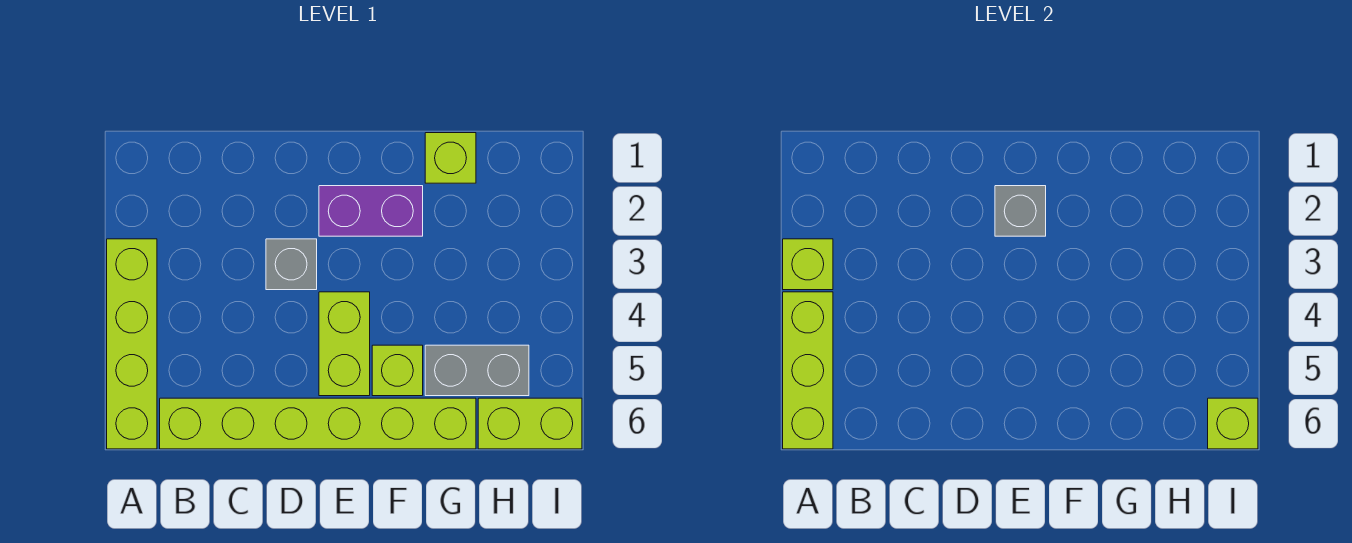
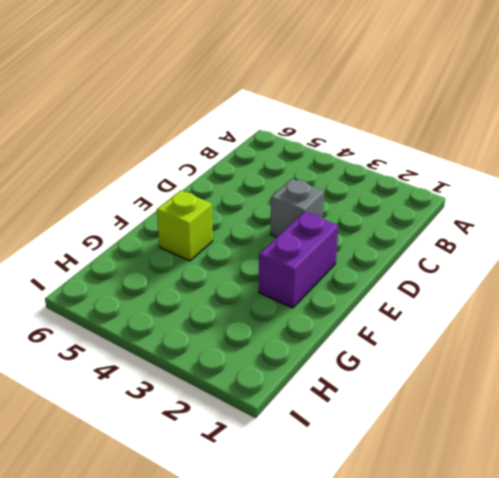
none -> lime brick A3:A6 level 1
none -> lime brick B6:G6 level 1
none -> lime brick E4:E5 level 1

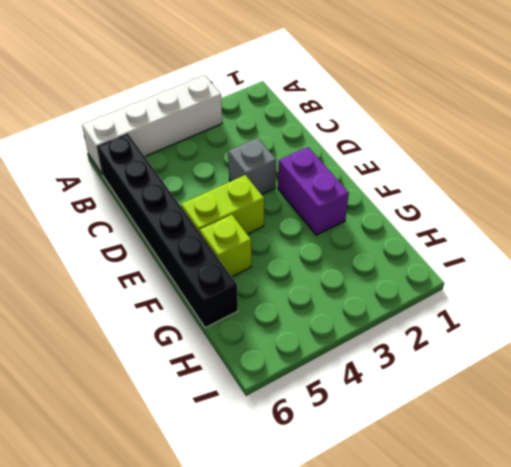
white brick A3:A6 level 1 -> lime brick A3:A6 level 1
black brick B6:G6 level 1 -> lime brick B6:G6 level 1
none -> lime brick G1 level 1
none -> grey brick G5:H5 level 1
none -> lime brick H6:I6 level 1

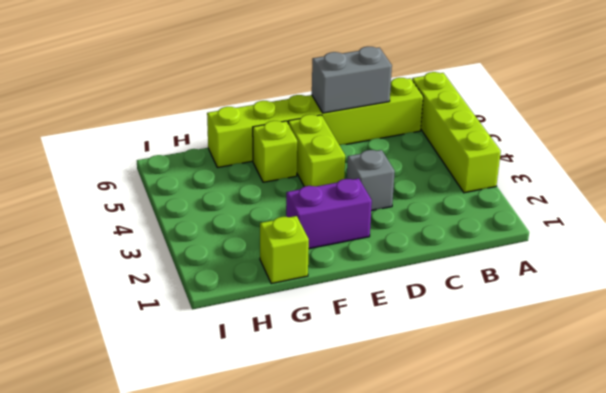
grey brick C6:D6 level 2 -> grey brick G5:H5 level 1
none -> lime brick H6:I6 level 1
none -> lime brick A3 level 2
none -> lime brick A4:A6 level 2

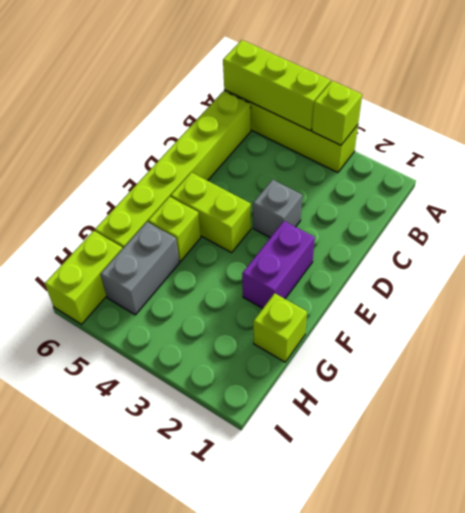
none -> grey brick E2 level 2
none -> lime brick I6 level 2

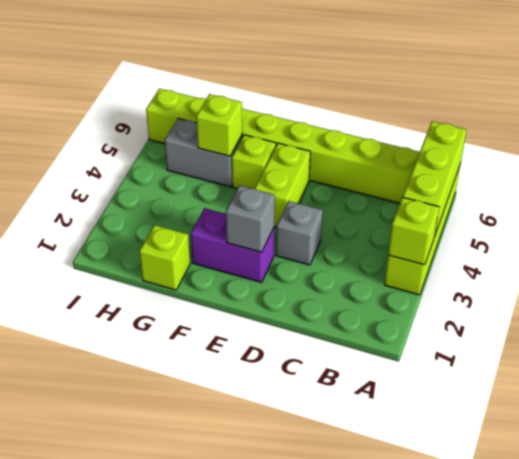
lime brick G5 level 2 -> lime brick I6 level 2

